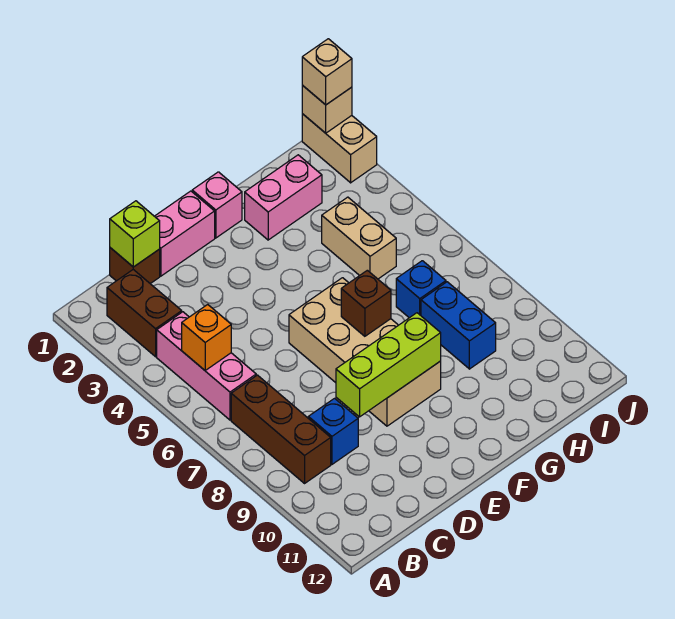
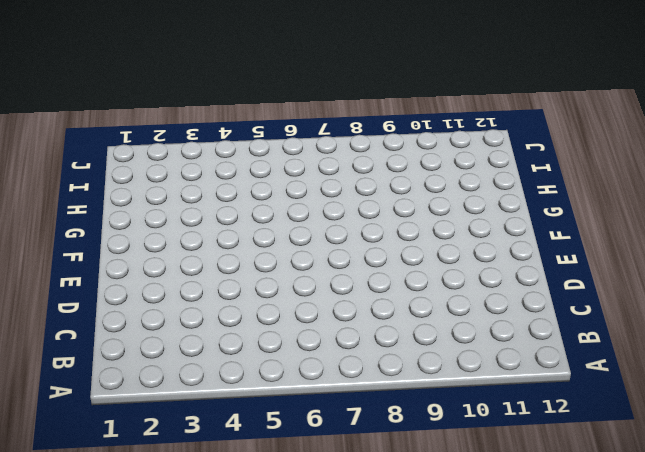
none -> brown brick B2:B3 level 1
none -> pink brick B4:B6 level 1
none -> brown brick B7:B9 level 1

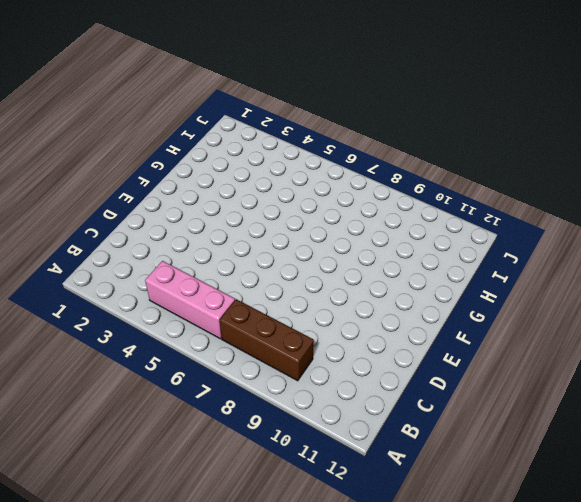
none -> brown brick B2:B3 level 1
none -> brown brick C1 level 1
none -> blue brick C9 level 1

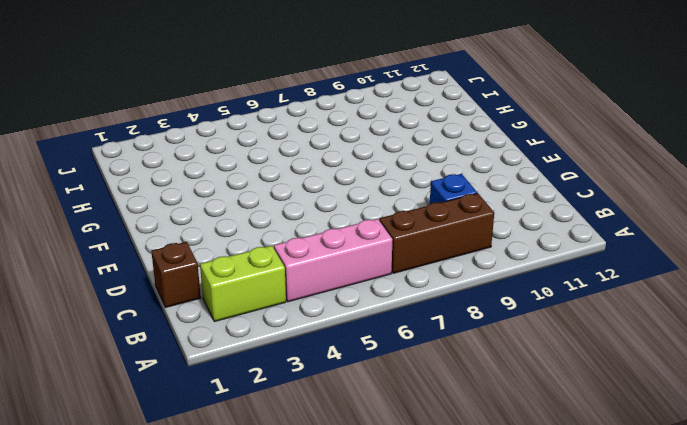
lime brick B2:B3 level 1 -> brown brick B2:B3 level 1
none -> pink brick D1:E1 level 1
none -> tan brick E6:F9 level 1
none -> pink brick F1 level 1

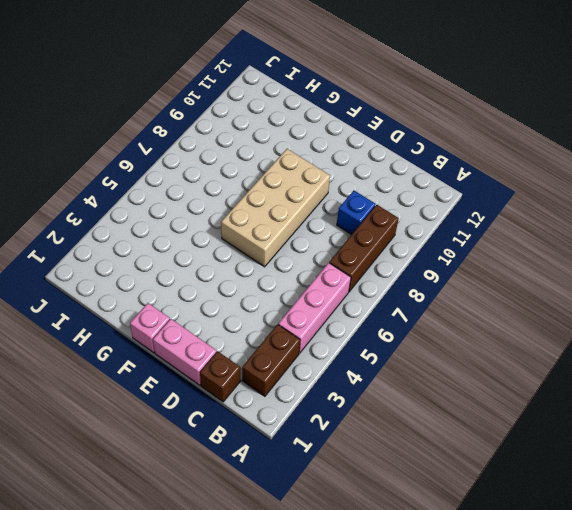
none -> pink brick G2:H2 level 1
none -> tan brick H4:H5 level 1
none -> blue brick H7 level 1

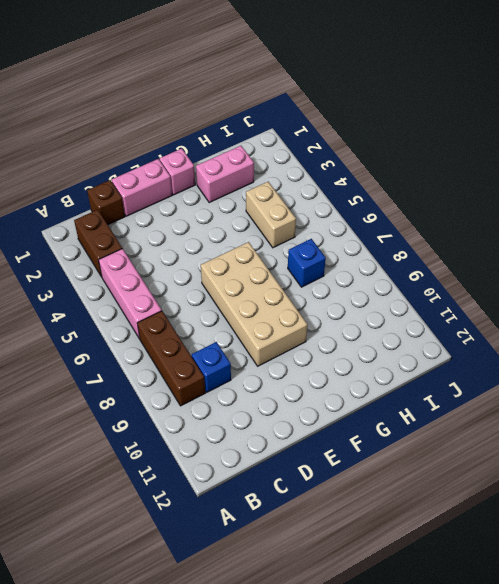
none -> blue brick H8:H9 level 1
none -> tan brick J1:J2 level 1
none -> orange brick B5 level 2

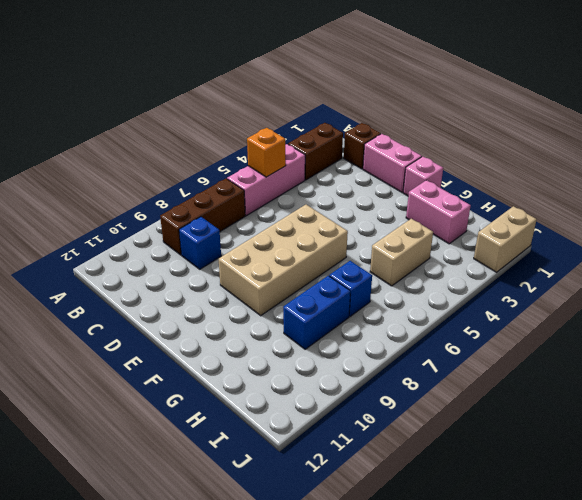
none -> lime brick C1 level 2
none -> lime brick D9:F9 level 2
none -> brown brick F7 level 2

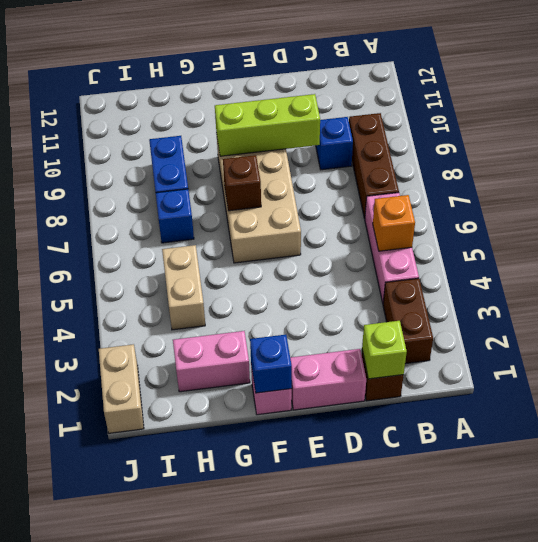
blue brick F1 level 2 -> none
none -> tan brick J1 level 2
none -> tan brick J1 level 3

